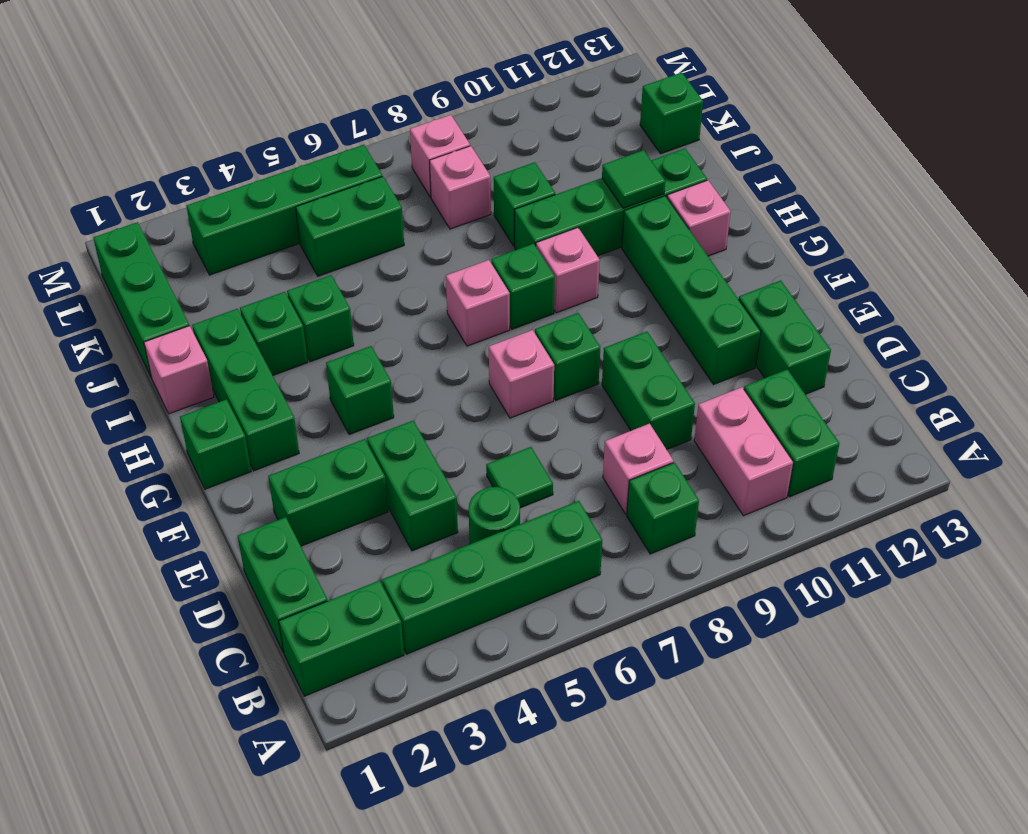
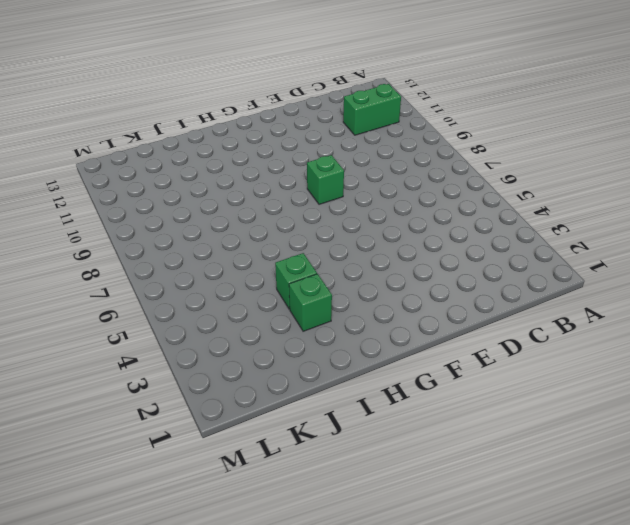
none -> green brick B1:B2 level 1
none -> green brick B3:B6 level 1
none -> green brick B8 level 1
none -> pink brick B10:C10 level 1

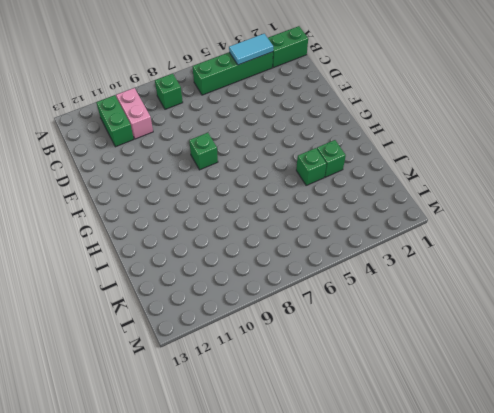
cyan tile B3:B4 level 2 -> none
none -> green brick C1:D1 level 1
none -> green round brick C5 level 1
none -> pink brick C8 level 1
none -> green brick D4:E4 level 1

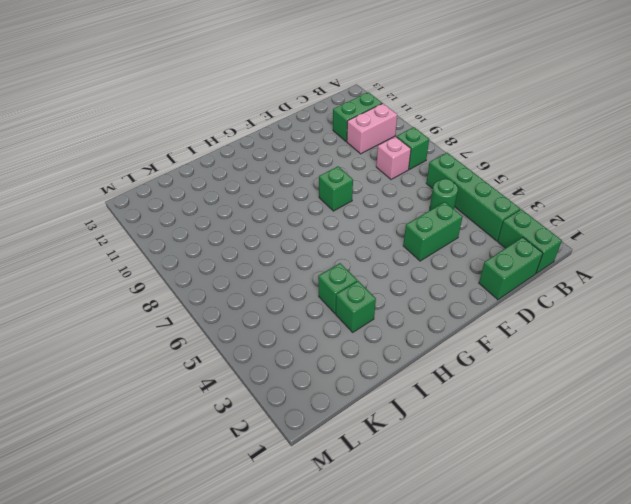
none -> green tile D6 level 1
none -> green brick D9:E9 level 1
none -> green brick D12:E12 level 1
none -> green brick E2:E3 level 1

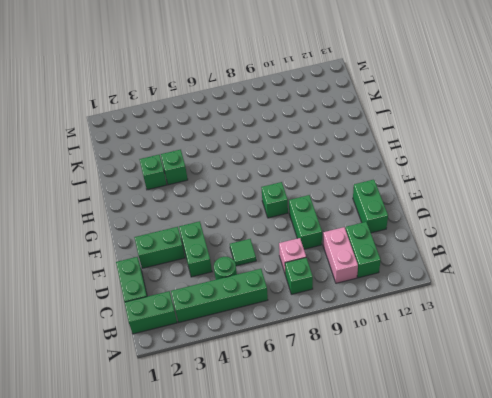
none -> green brick E11:H11 level 1
none -> pink brick F7 level 1
none -> green brick G1 level 1
none -> green brick G2:I2 level 1

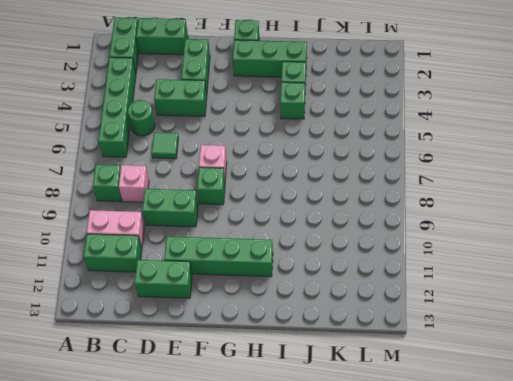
none -> green brick G4 level 1
none -> pink brick H7 level 1
none -> green brick H8 level 1
none -> pink brick H9 level 1

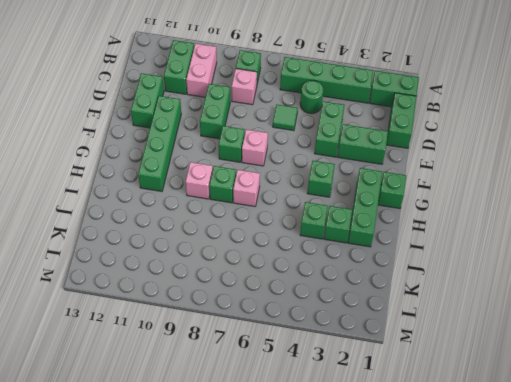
none -> pink brick H12 level 1
none -> pink brick I1 level 1
none -> green brick I9:I12 level 1
none -> green brick J1:L1 level 1

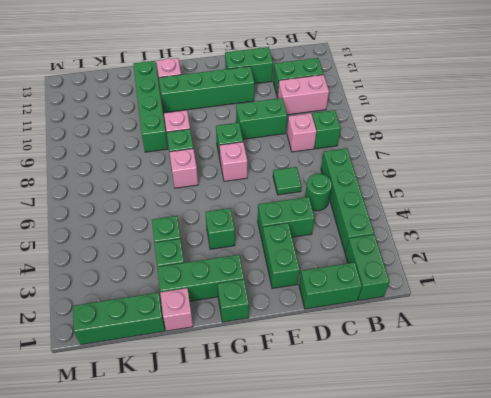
none -> green brick J9 level 1
none -> green brick K5:K6 level 1
none -> pink brick K8 level 1
none -> green brick K13 level 1

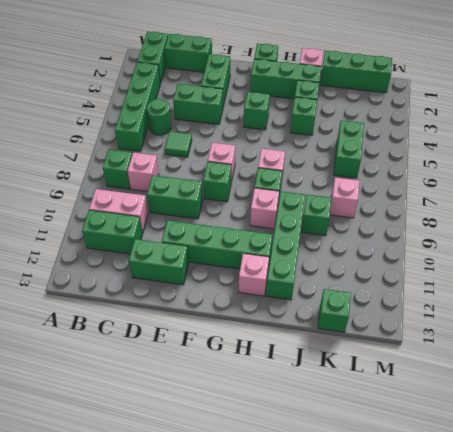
none -> green brick L3:L6 level 1
none -> pink brick L8 level 1
none -> green tile I11 level 2

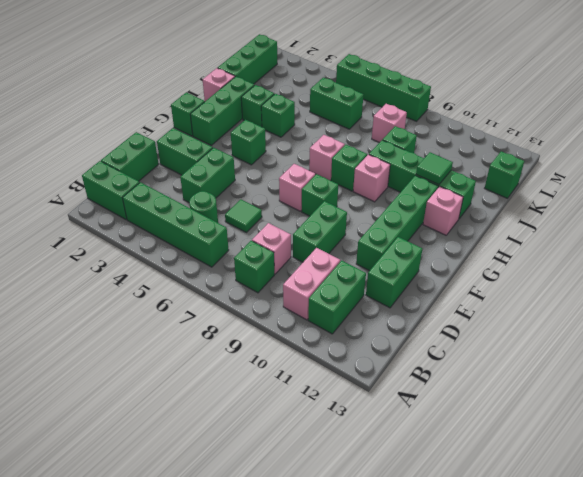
green brick M5:M8 level 1 -> green brick L3:L6 level 1
none -> pink brick L8 level 1

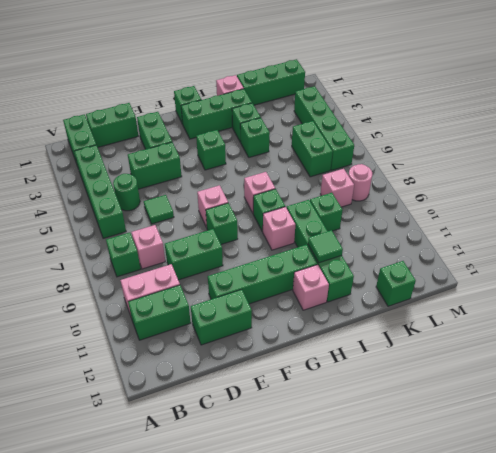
pink round brick L8 level 1 -> pink brick L8 level 1

